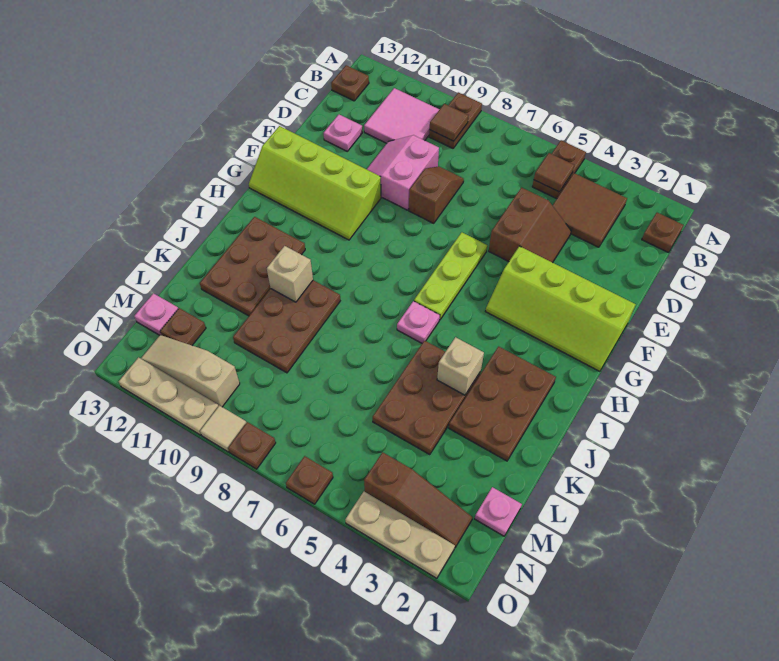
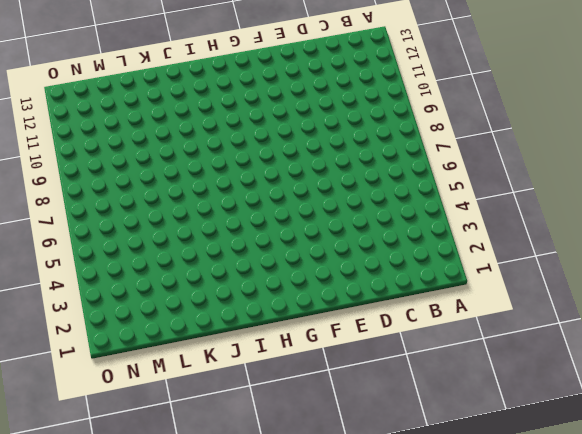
none -> brown plate A5:B5 level 1
none -> brown plate A9:B9 level 1
none -> brown plate B1 level 1
none -> brown tile B3:C4 level 1

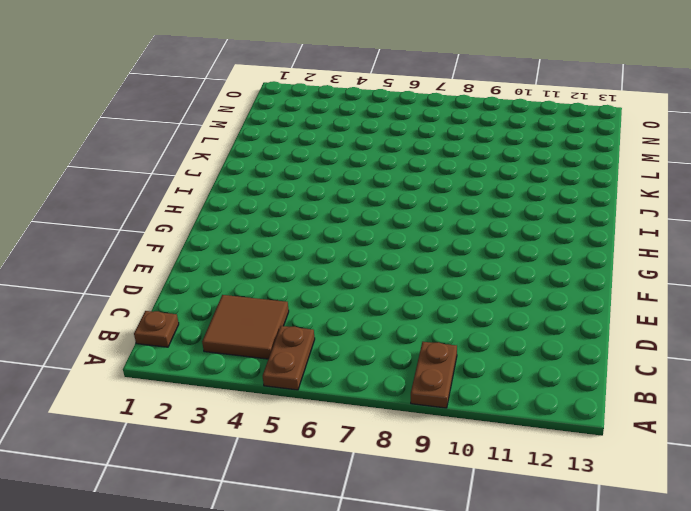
none -> pink tile B10:C11 level 1
none -> brown plate B13 level 1
none -> brown slope D4:E5 level 1 top 5
none -> brown slope D8:E8 level 1 top E

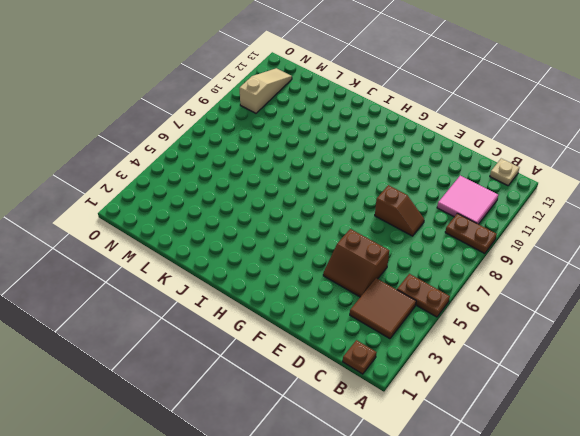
tan plate B13 level 1 -> brown plate B13 level 1
none -> pink slope D9:E10 level 1 top 9
none -> pink plate D12 level 1
none -> lime slope F1:G4 level 1 top F
none -> lime plate F6:H6 level 1

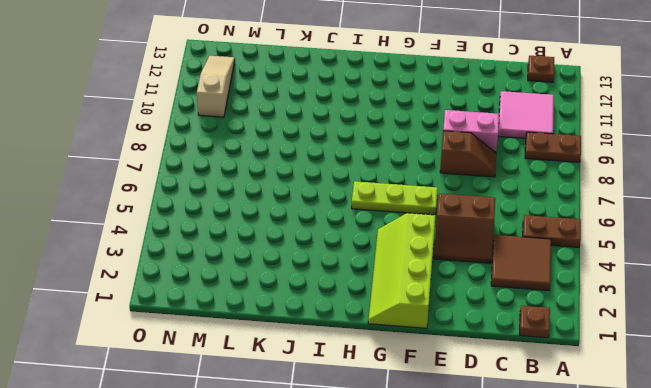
none -> pink plate D12 level 1
none -> lime slope F10:G13 level 1 top F
none -> brown plate I2:K3 level 1
none -> pink plate I6 level 1

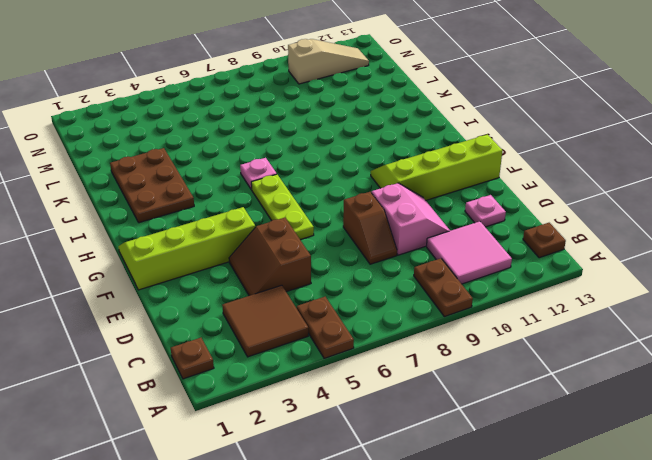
none -> brown plate I11:K12 level 1
none -> brown plate J4:L5 level 1
none -> brown plate J9:L10 level 1
none -> pink plate M1 level 1

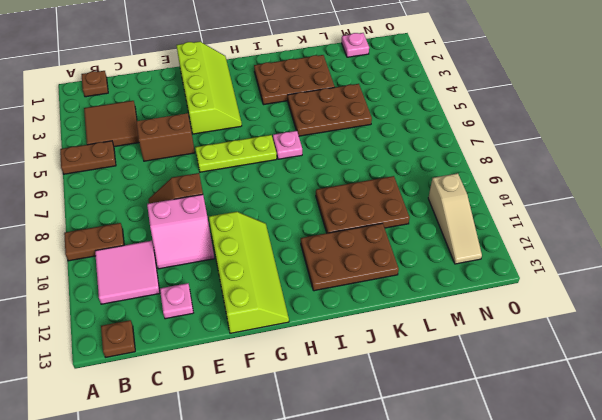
none -> brown plate M12 level 1
none -> pink plate M13 level 1
none -> brown slope N2:N4 level 1 top 4
none -> tan plate O2:O4 level 1

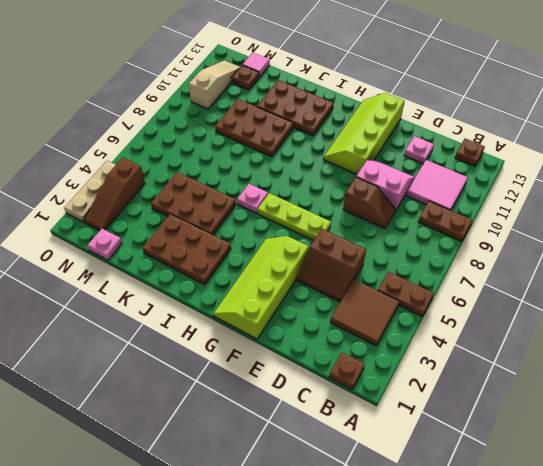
pink tile M13 level 1 -> pink plate M13 level 1
none -> brown plate O6 level 1
none -> brown plate O8 level 1
none -> tan tile O9 level 1
none -> tan plate O10:O12 level 1

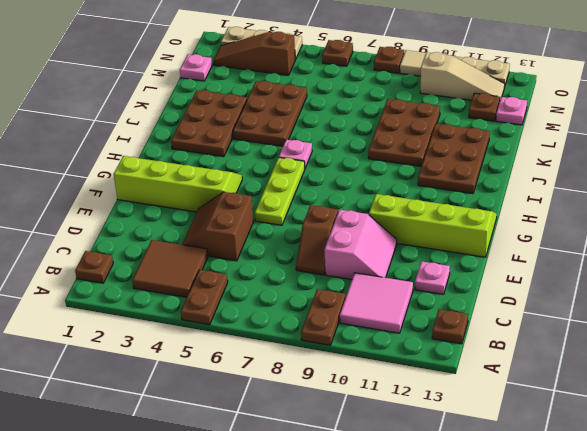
none -> brown tile B5 level 2
none -> brown tile B9 level 2
none -> tan brick J4 level 2
none -> tan brick J10 level 2

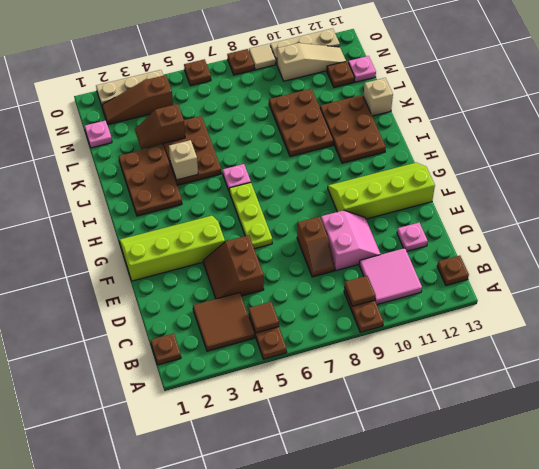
tan brick K13 level 1 -> tan brick J10 level 2
brown slope L3:L4 level 2 top 4 -> none

